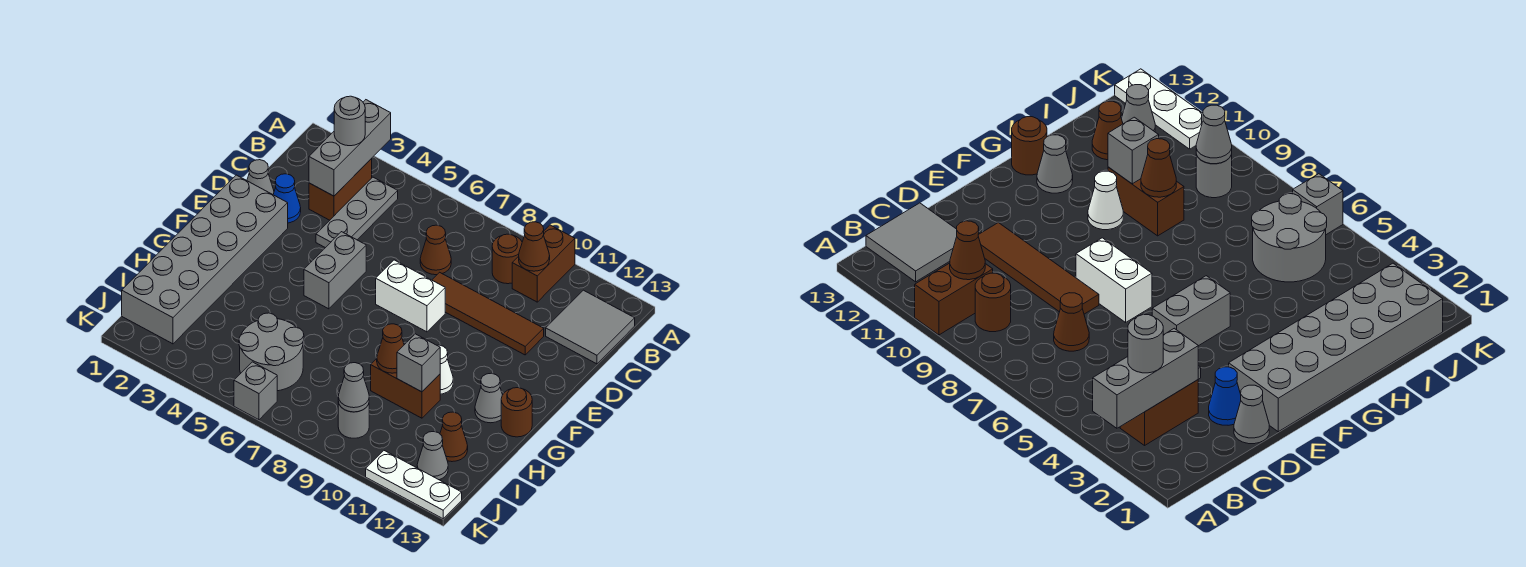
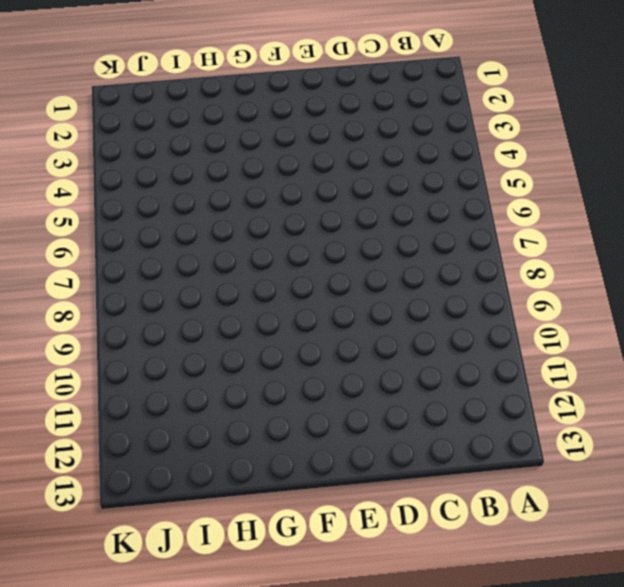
none -> brown brick A10:B10 level 1
none -> brown brick B3:C3 level 1
none -> grey plate B4:D4 level 1

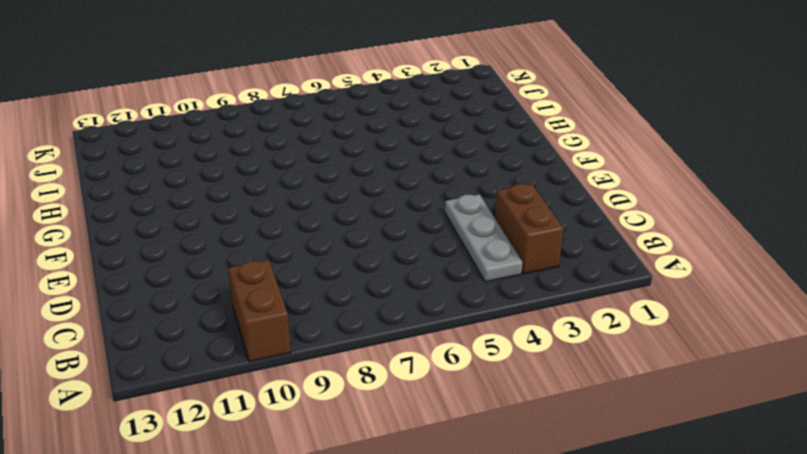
none -> brown round brick B9 level 1
none -> grey tile B12:C13 level 1
none -> brown cone C7 level 1

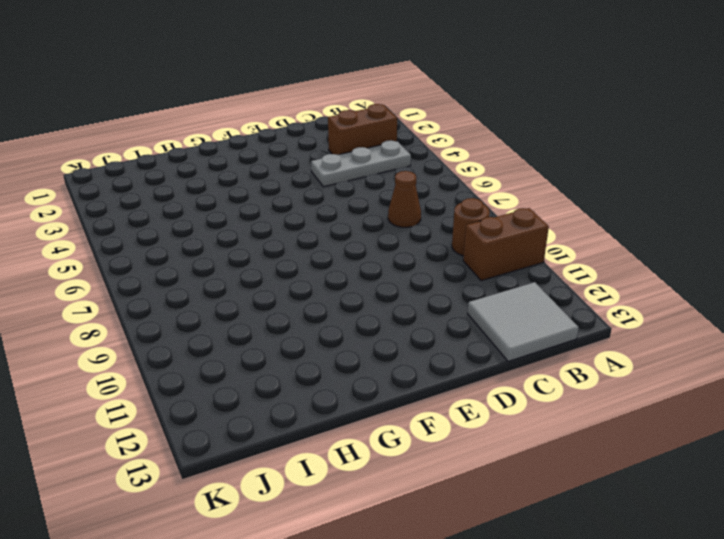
none -> grey cone D1 level 1
none -> blue cone D2 level 1
none -> brown tile D8:D11 level 1

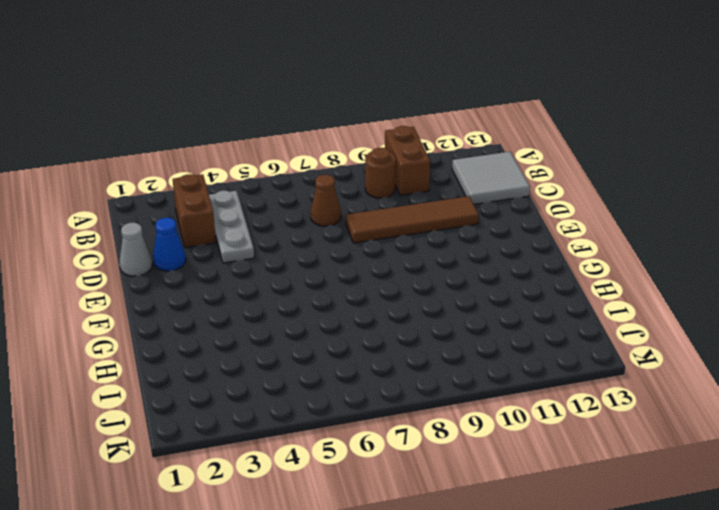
none -> grey brick E1:J2 level 1
none -> grey brick E5:F5 level 1
none -> white brick E7:E8 level 1

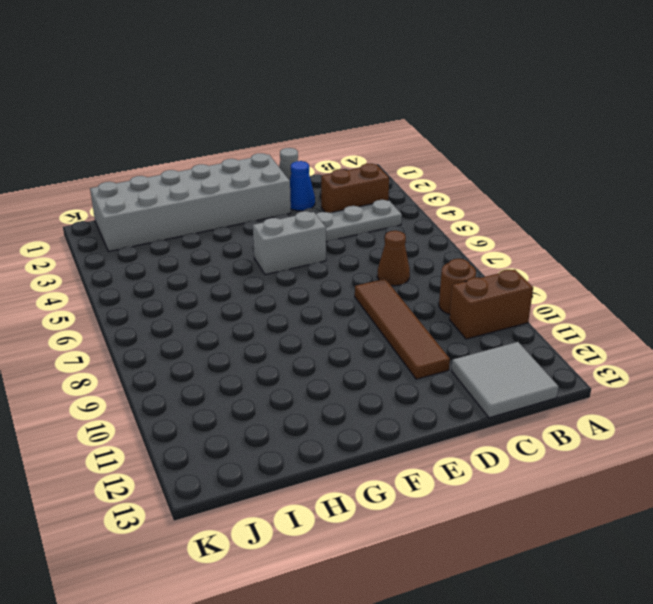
none -> white brick E7:E8 level 1
none -> white cone G10 level 1
none -> grey cone G12 level 1

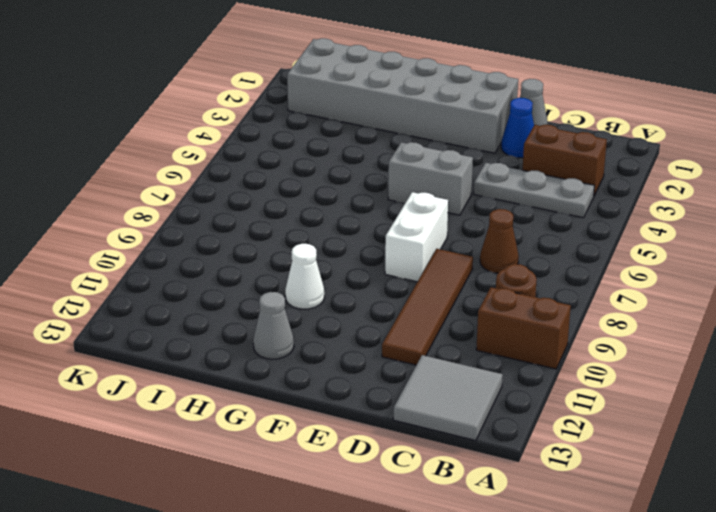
none -> brown round brick G13 level 1
none -> brown brick H9:H10 level 1
none -> grey round brick I5:J6 level 1

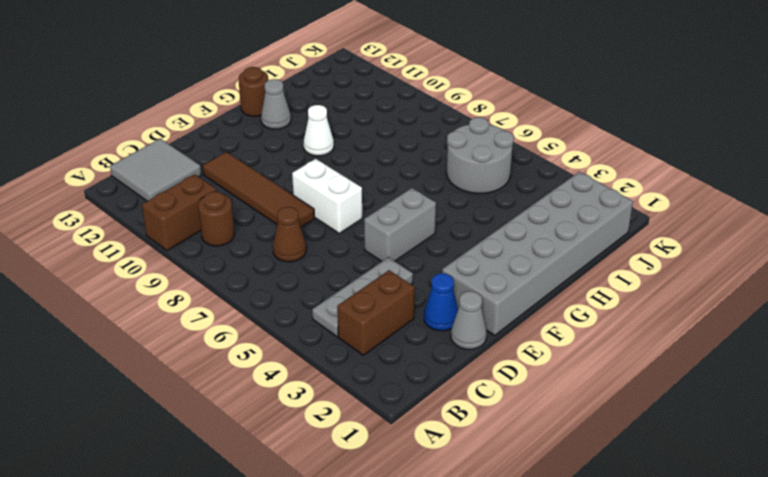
none -> brown brick H9:H10 level 1
none -> brown cone I12 level 1
none -> grey round brick J9 level 1

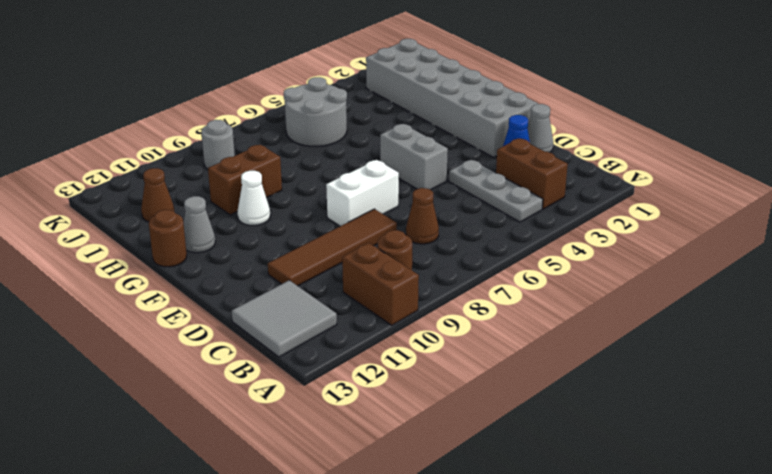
none -> grey cone J12 level 1
none -> grey brick K6 level 1
none -> white plate K11:K13 level 1

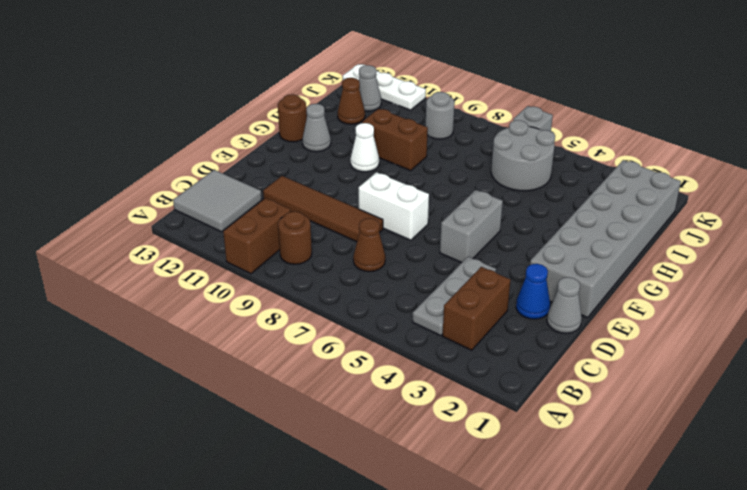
none -> grey brick A3:C3 level 2
none -> brown cone B10 level 2
none -> brown cone H9 level 2

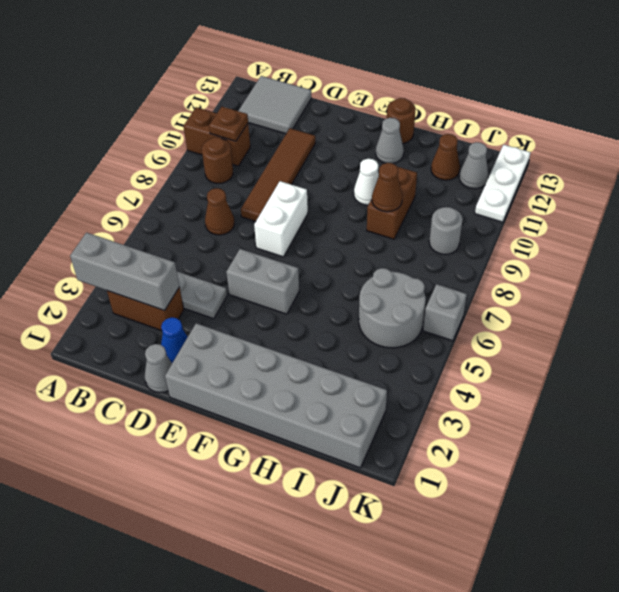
brown plate B10 level 2 -> brown cone B10 level 2
none -> grey brick H10 level 2
none -> grey cone J9 level 2
none -> grey round brick B3 level 3

